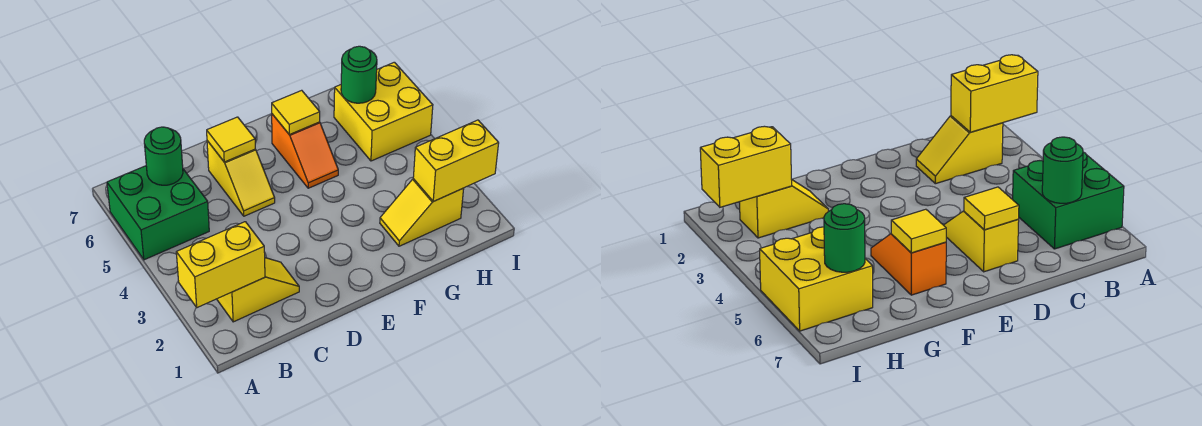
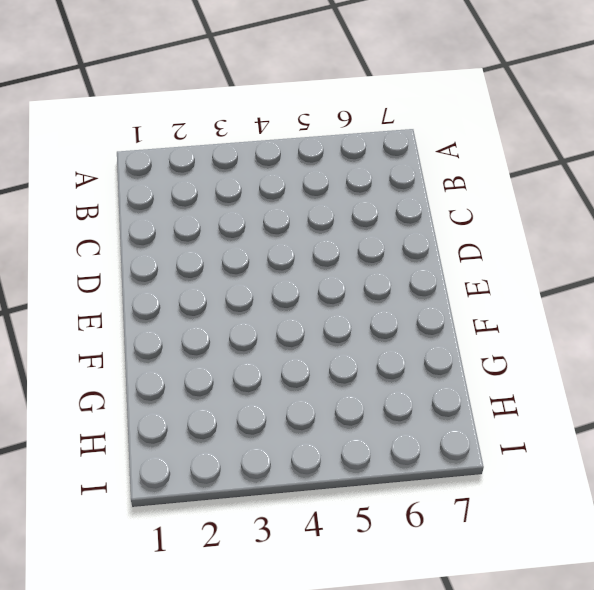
none -> green brick A5:B6 level 1
none -> yellow slope B2:C2 level 1 top B
none -> yellow slope D5:D6 level 1 top 6

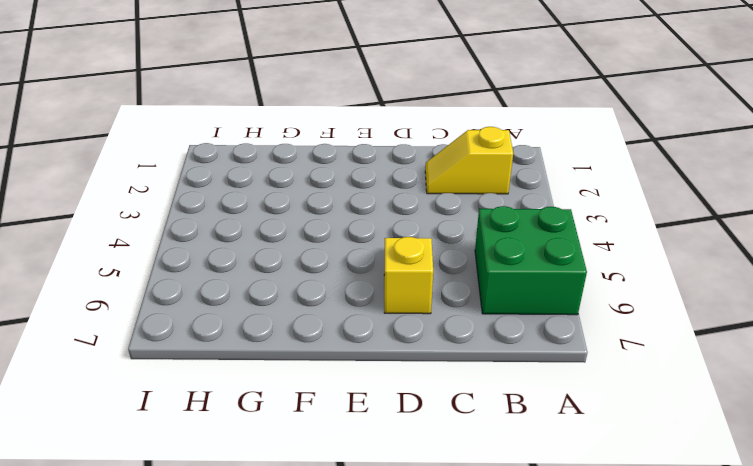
none -> orange slope F5:F6 level 1 top 6
none -> yellow slope G2:H2 level 1 top H
none -> yellow brick H5:I6 level 1

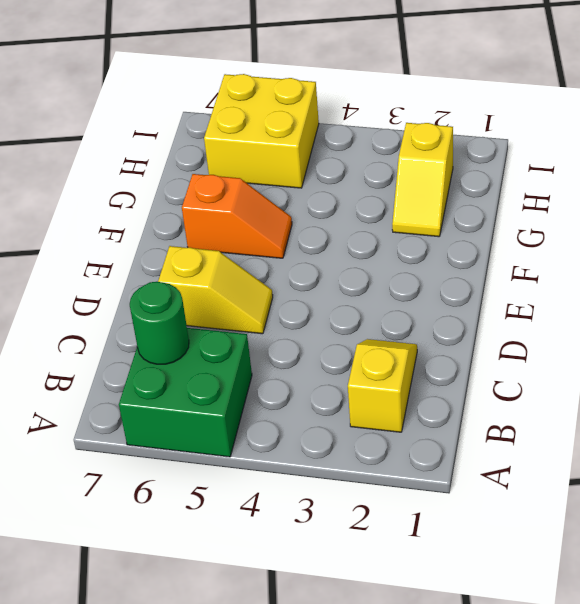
none -> yellow brick A2:B2 level 2
none -> yellow tile D6 level 2
none -> yellow tile F6 level 2

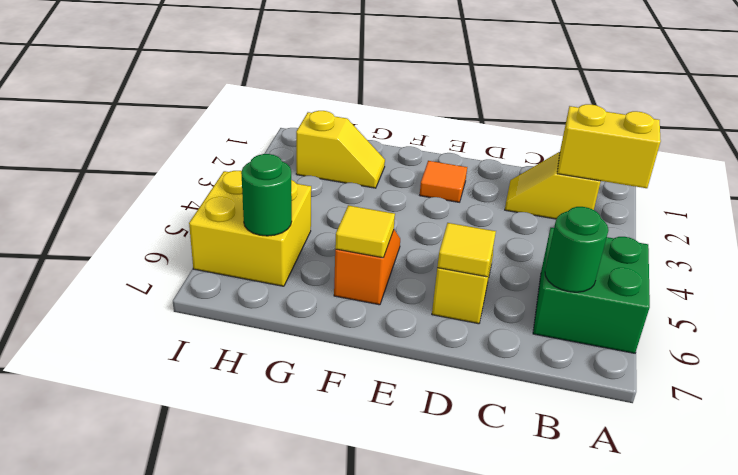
orange tile E2 level 1 -> none
none -> yellow brick H2:I2 level 2

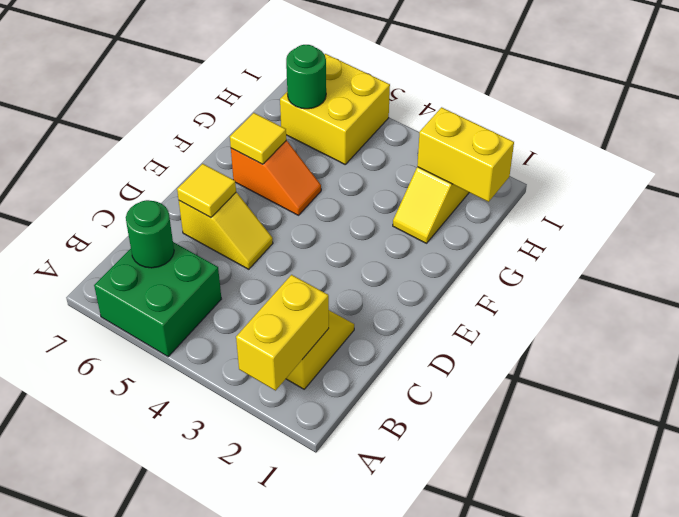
yellow brick H1:H2 level 2 -> yellow brick H2:I2 level 2

